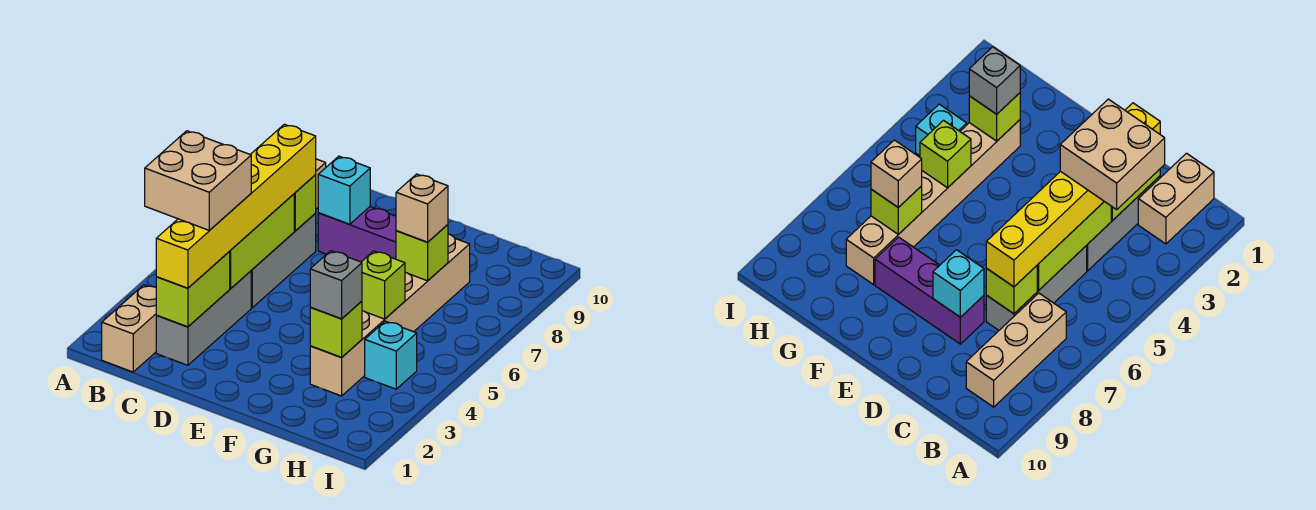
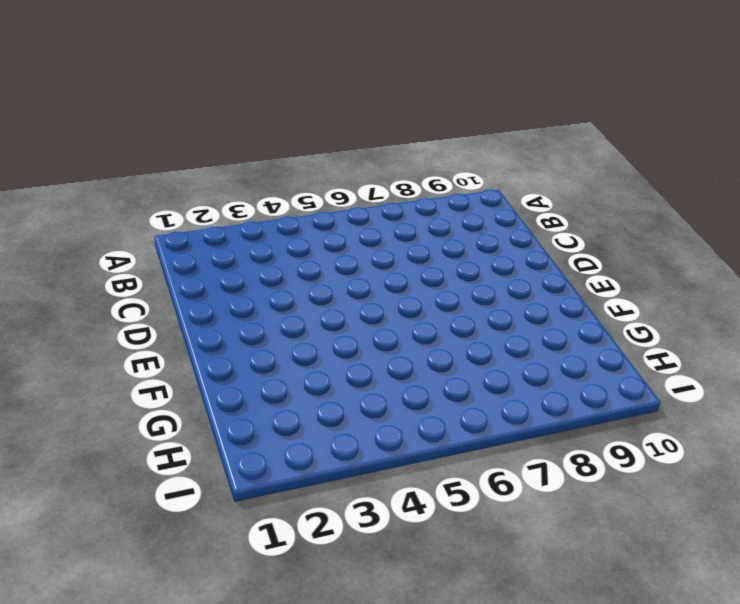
none -> tan brick B1:B2 level 1
none -> tan brick B7:B9 level 1
none -> grey brick C2:C4 level 1

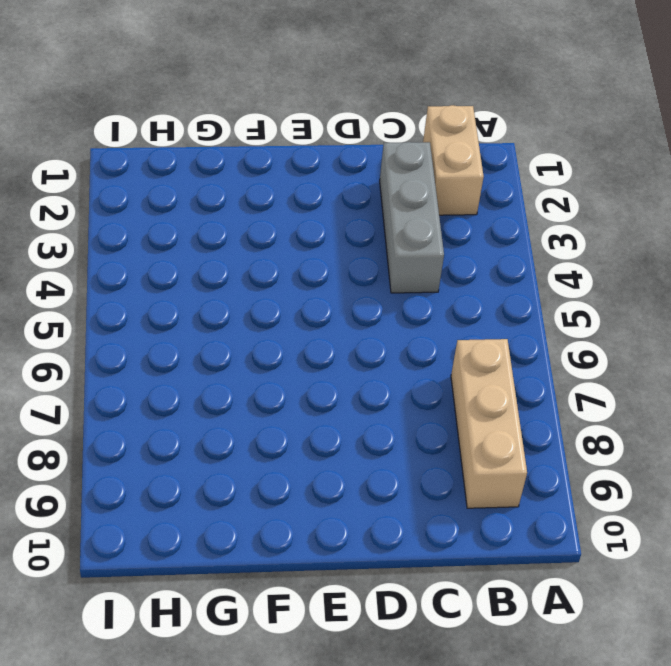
none -> grey brick C5:C7 level 1
none -> purple brick D8:F8 level 1
none -> tan brick G3:G8 level 1

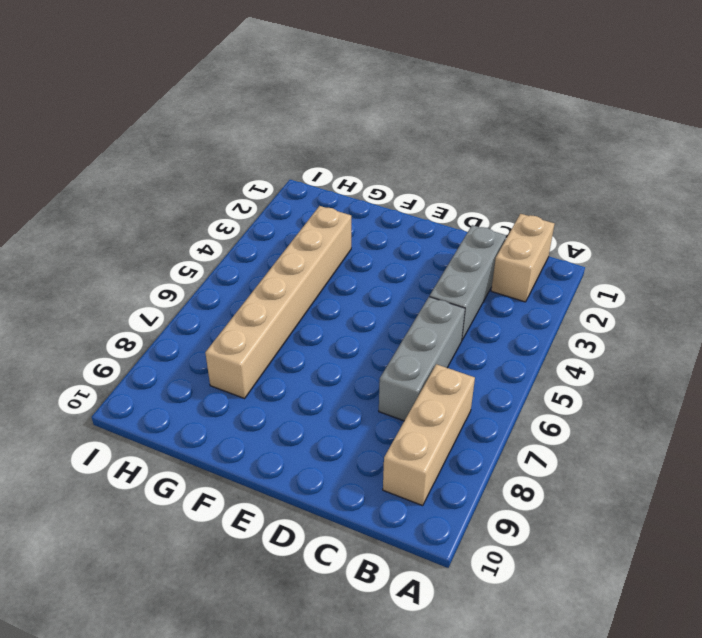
none -> purple brick D8:F8 level 1
none -> cyan brick H4 level 1
none -> lime brick C2:C3 level 2

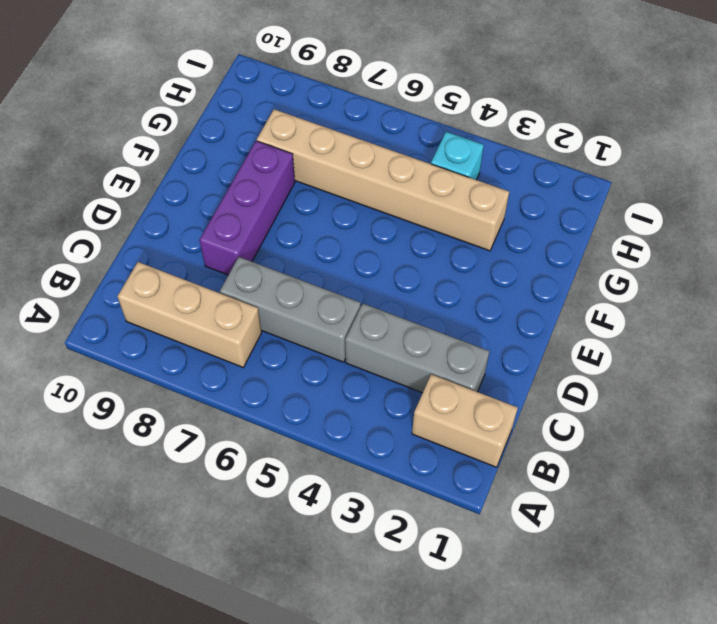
none -> lime brick C2:C3 level 2
none -> lime brick C4:C6 level 2
none -> lime brick C7 level 2

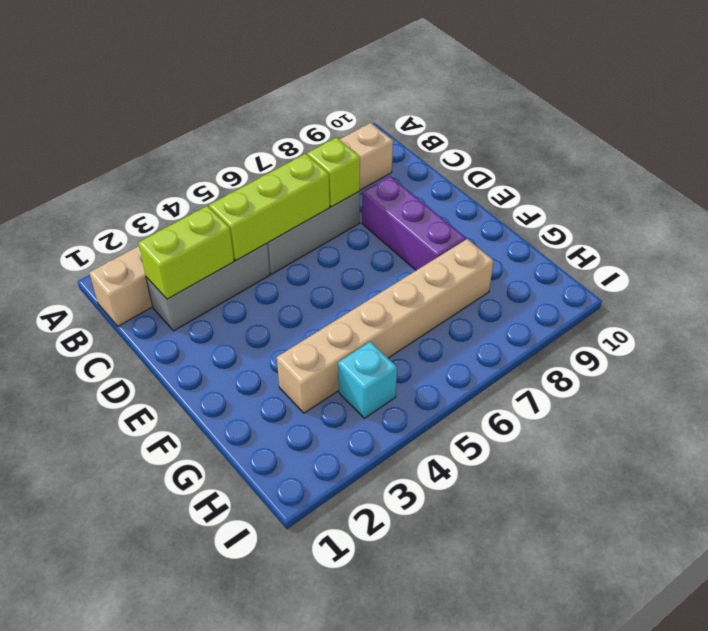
none -> cyan brick D8 level 2
none -> lime brick G3 level 2
none -> lime brick G5 level 2

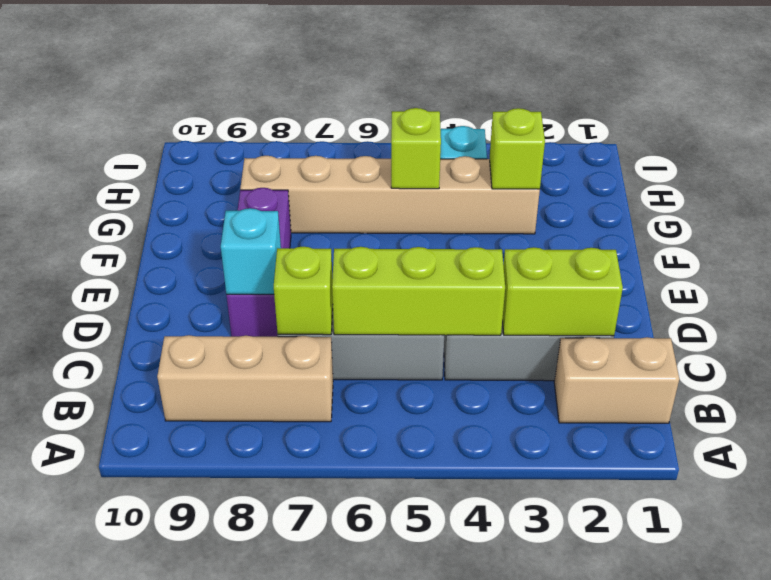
none -> lime brick G7 level 2
none -> yellow brick C2:C7 level 3
none -> grey brick G3 level 3

